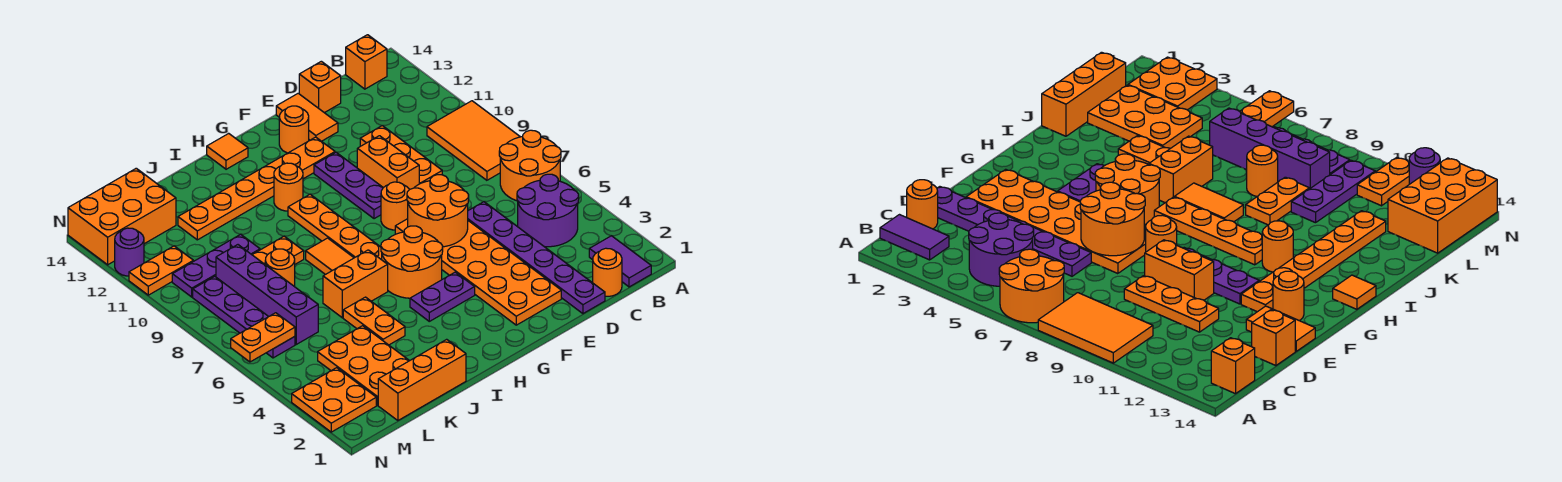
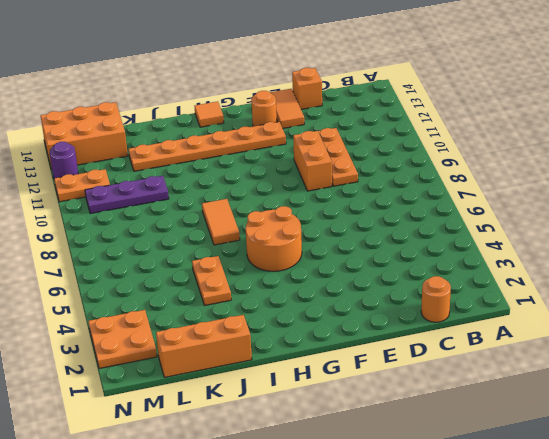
none -> orange round brick A6:B7 level 1
none -> orange tile A8:B10 level 1
none -> purple tile B1:B2 level 1
none -> purple round brick B4:C5 level 1

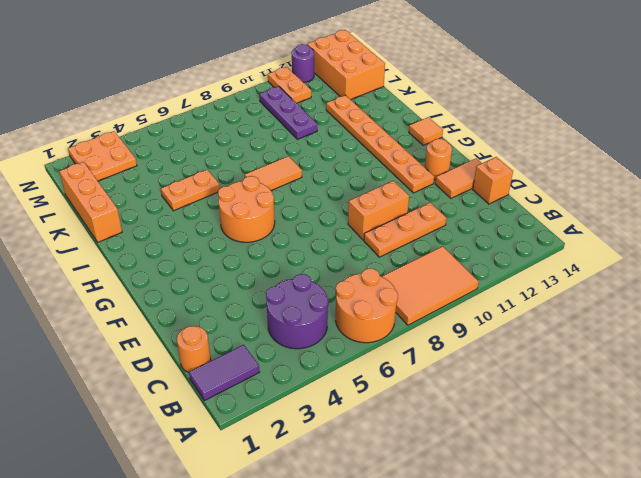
none -> orange brick B14 level 1
none -> purple plate D1:D6 level 1
none -> orange plate E2:F7 level 1
none -> orange round brick F8 level 1

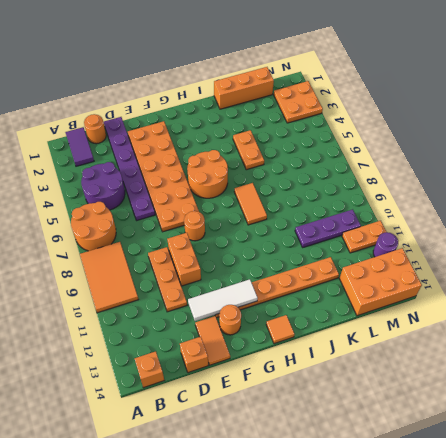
white tile E12:G12 level 2 -> none
none -> purple plate F9:F11 level 1
none -> purple plate G4:H4 level 1
none -> orange plate H7:H10 level 1
none -> orange round brick H11 level 1

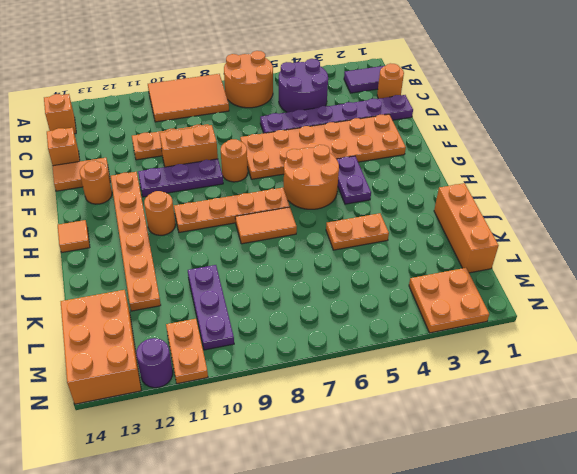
none -> orange brick I6:J6 level 1
none -> orange plate J9:K9 level 1
none -> orange plate K2:L4 level 1
none -> orange round brick K8 level 1

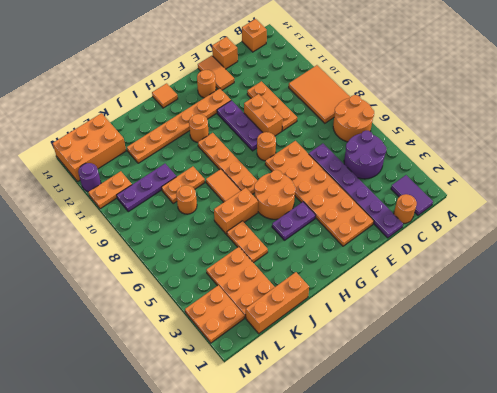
none -> purple brick L6:L9 level 1
none -> purple plate M6:M9 level 1
none -> orange round brick E6:F7 level 2
none -> orange plate M6:N6 level 2

